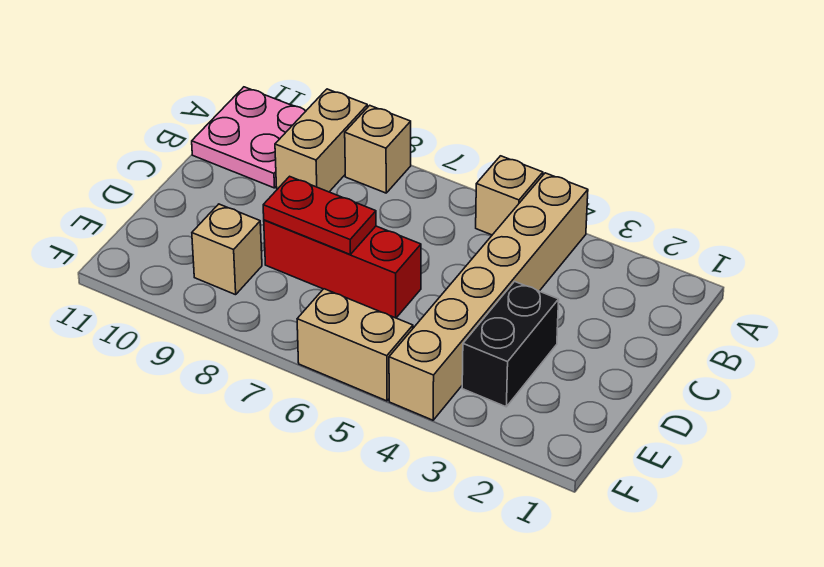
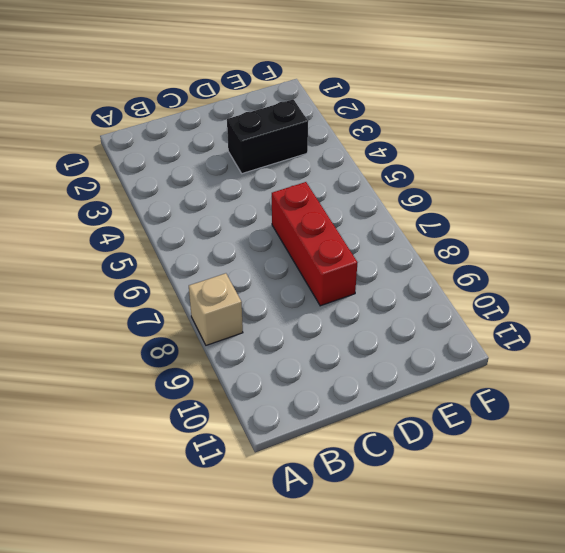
none -> tan brick A4:F4 level 1
none -> tan brick A5 level 1

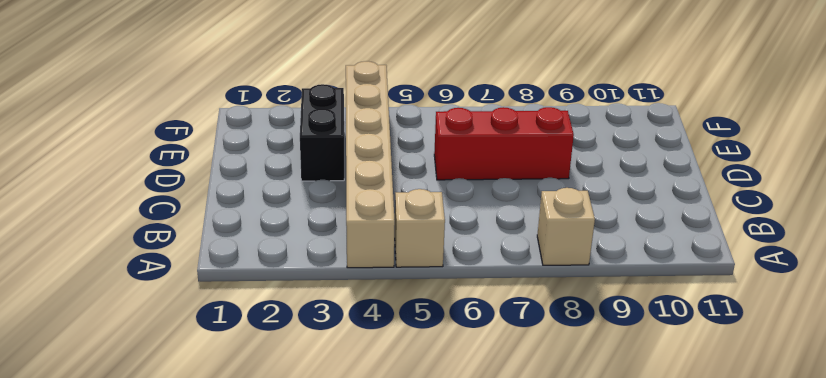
none -> tan brick A9:B9 level 1
none -> pink plate A10:B11 level 1

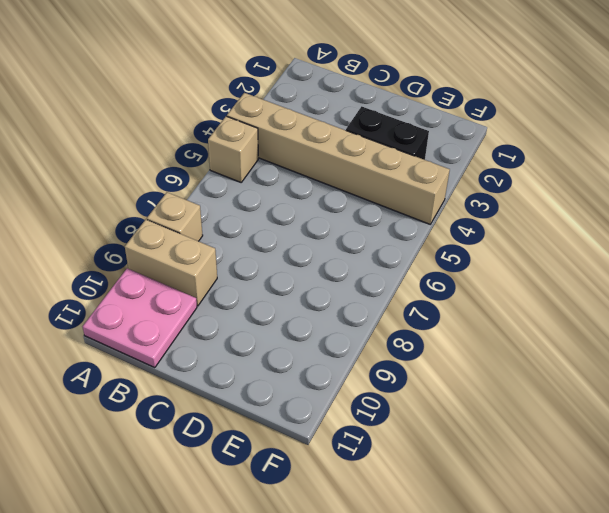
none -> red brick D6:D8 level 1
none -> tan brick E9 level 1

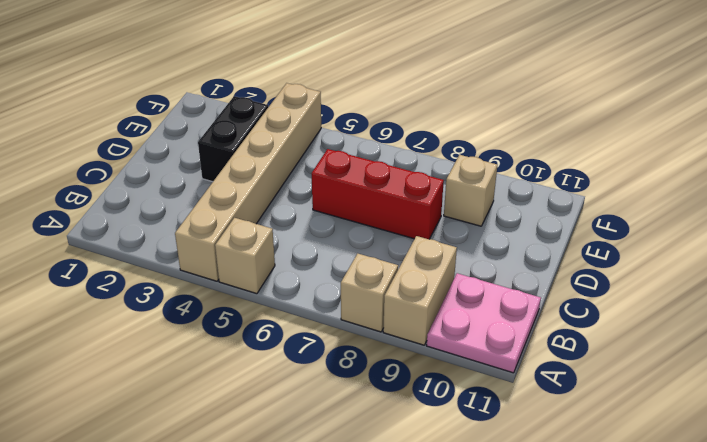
none -> tan brick F5:F6 level 1
none -> red plate D7:D8 level 2

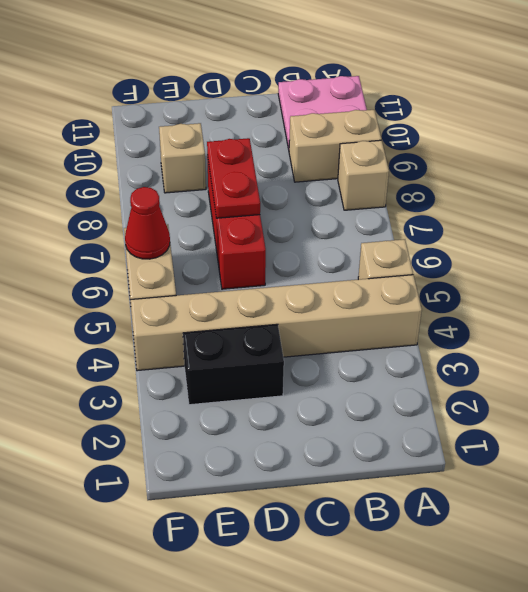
red cone F6 level 2 -> none

